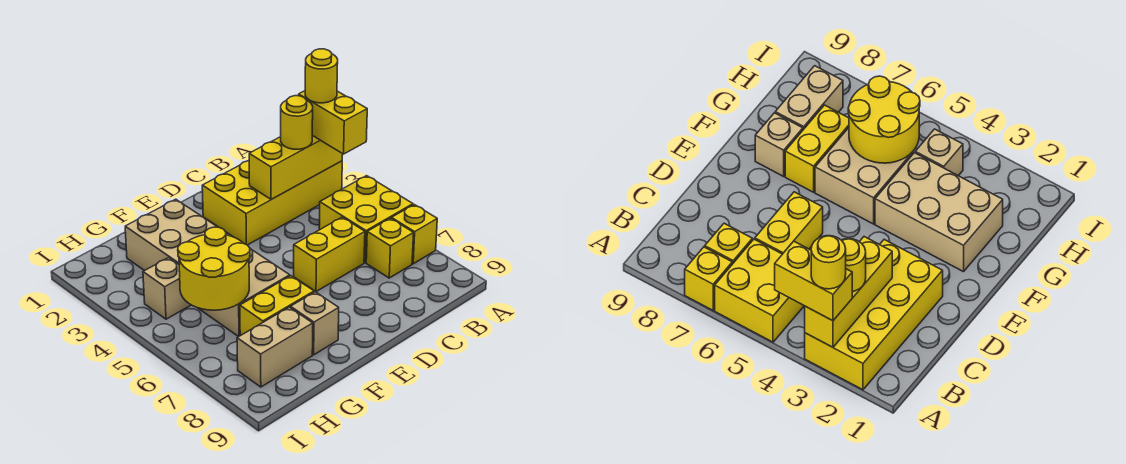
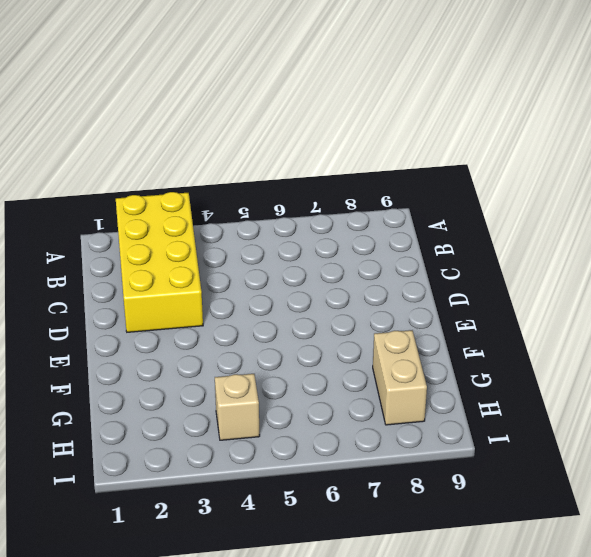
none -> yellow brick A5:B6 level 1
none -> yellow brick A7 level 1
none -> yellow brick B7 level 1

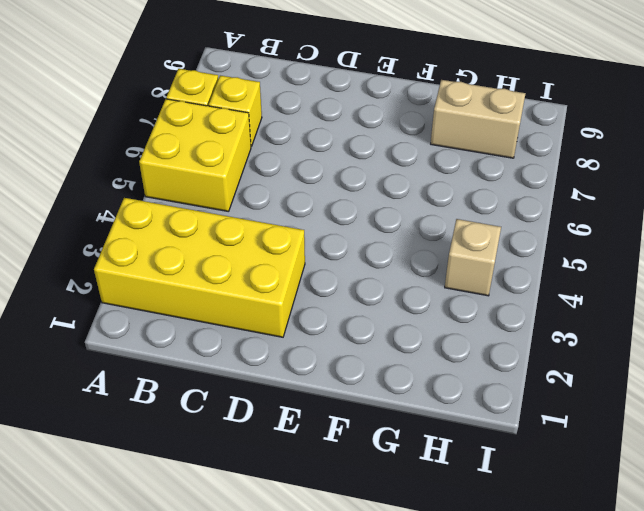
none -> yellow brick C6:D6 level 1
none -> tan brick F2:G4 level 1
none -> tan brick F5:G6 level 1

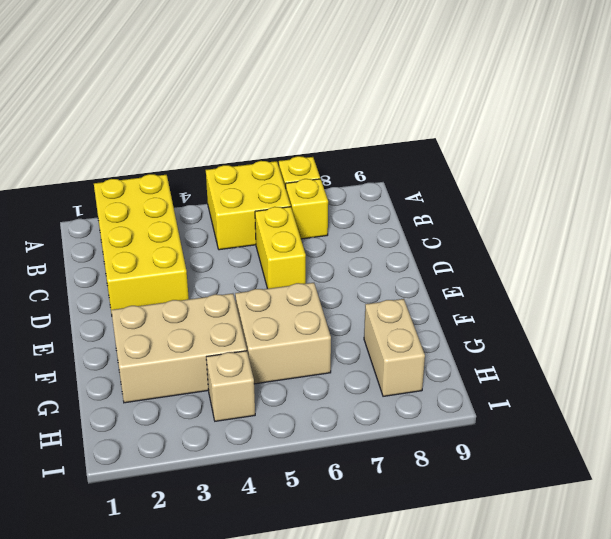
none -> yellow brick F7:G7 level 1
none -> tan brick F8 level 1
none -> yellow brick A3:C3 level 2

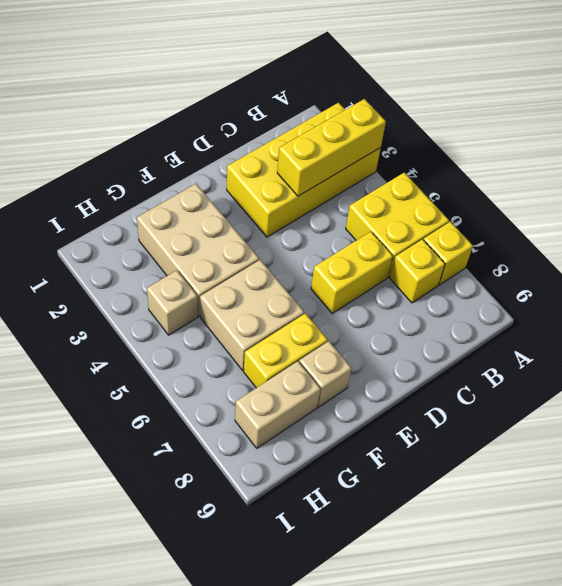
none -> yellow round brick G5:H6 level 2
none -> yellow brick A3:A4 level 3
none -> yellow round brick B3 level 3

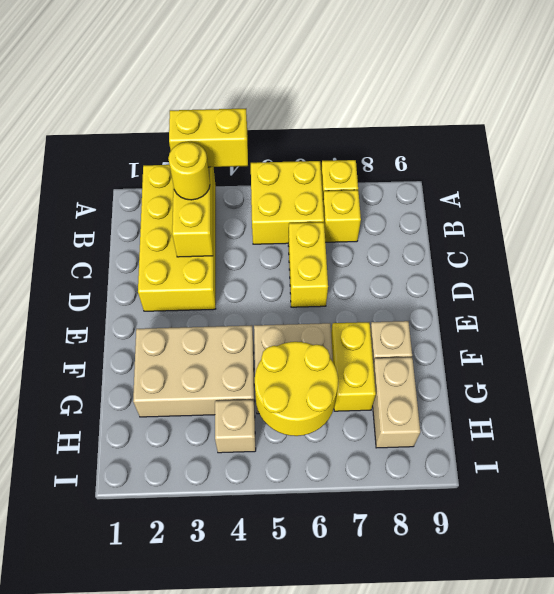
none -> yellow round brick A3 level 4

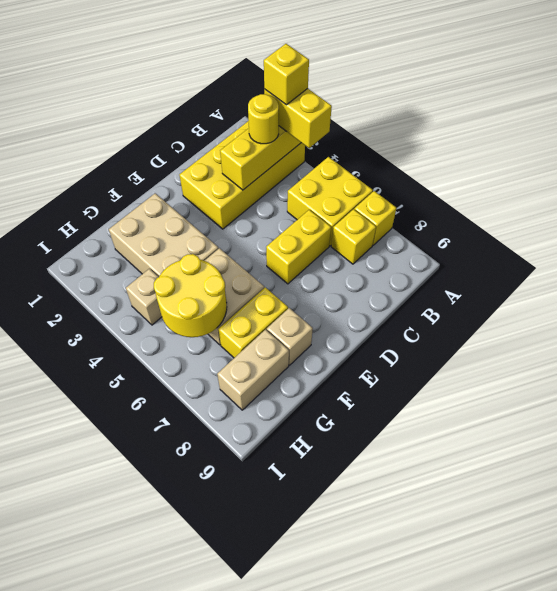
yellow brick A3 level 4 -> yellow round brick A3 level 4

